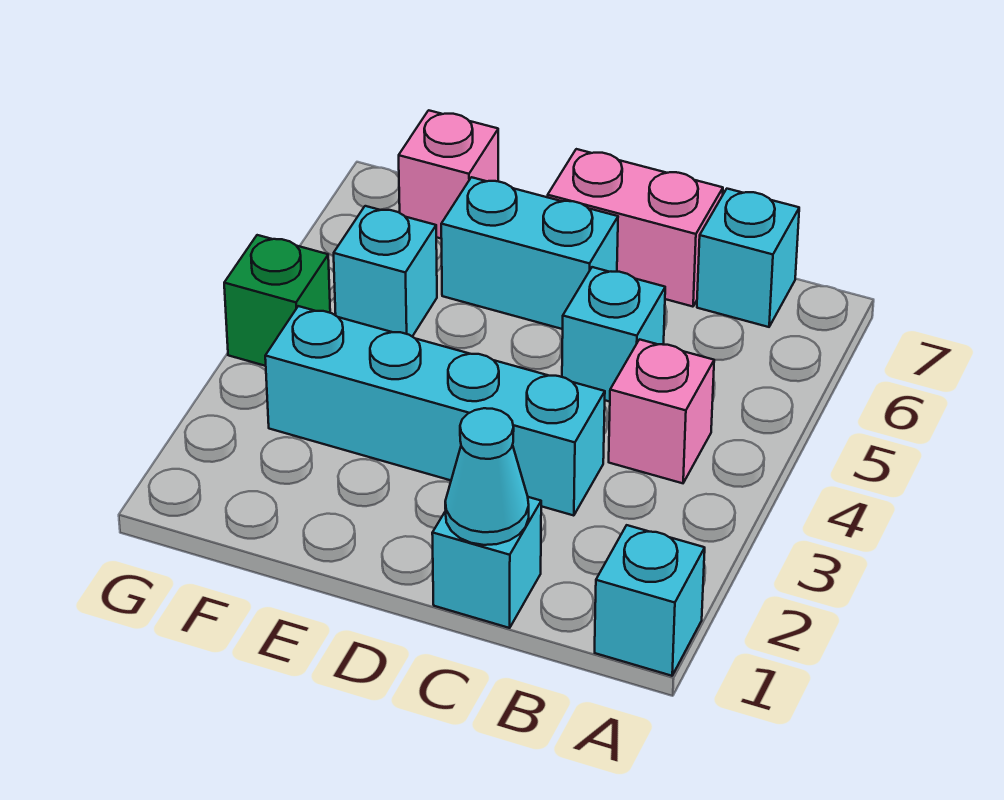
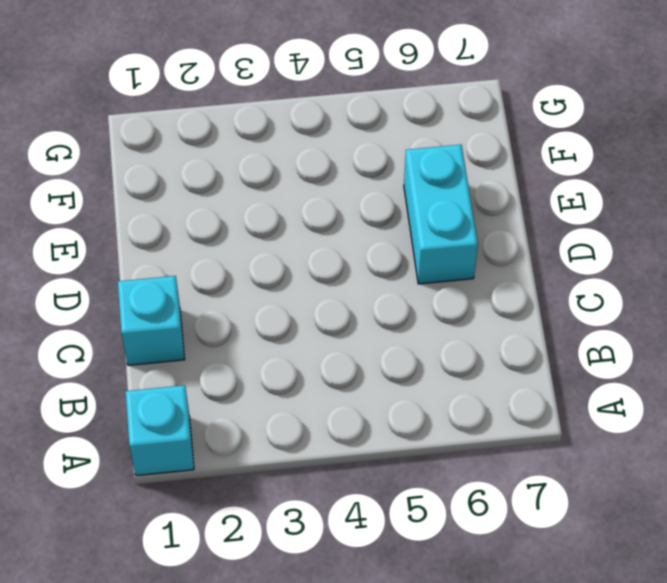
none -> pink brick B4 level 1
none -> cyan brick B7 level 1
none -> cyan brick C3:F3 level 1

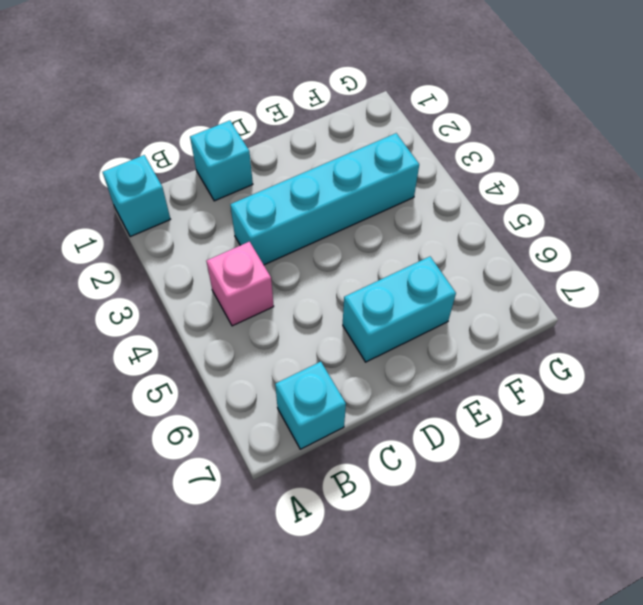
none -> cyan brick C5 level 1
none -> pink brick C7:D7 level 1
none -> cyan brick F5 level 1

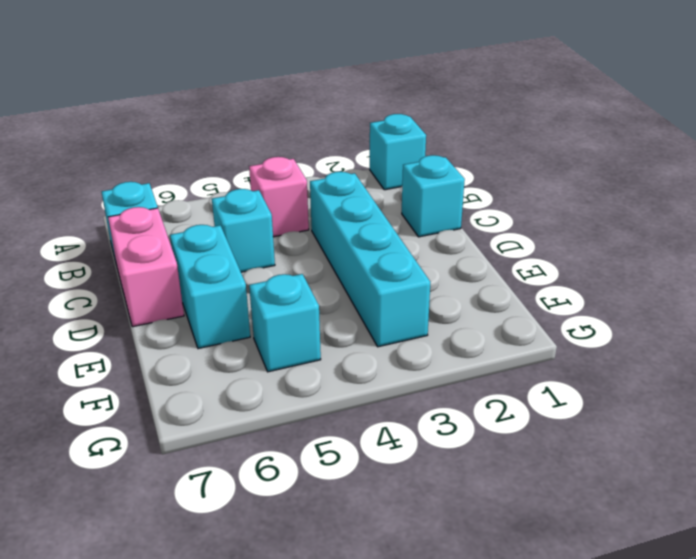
none -> pink brick F7 level 1
none -> green brick G4 level 1
none -> cyan cone C1 level 2

